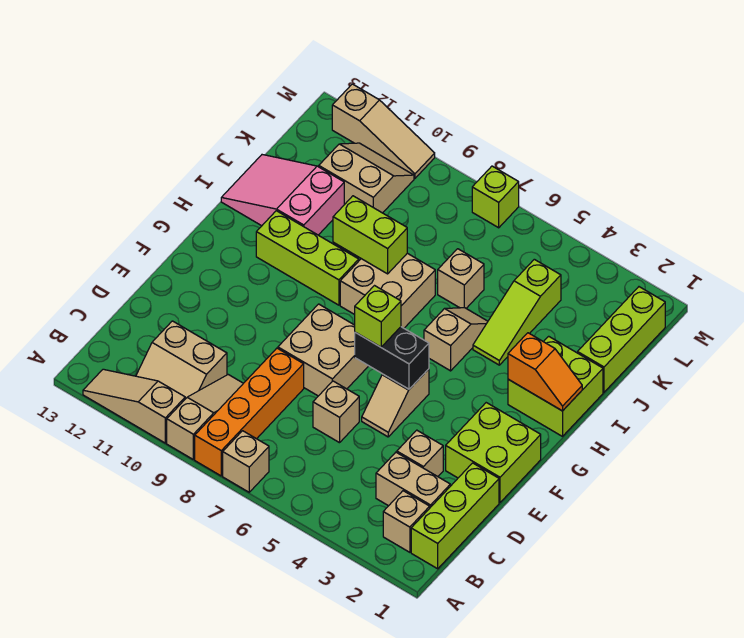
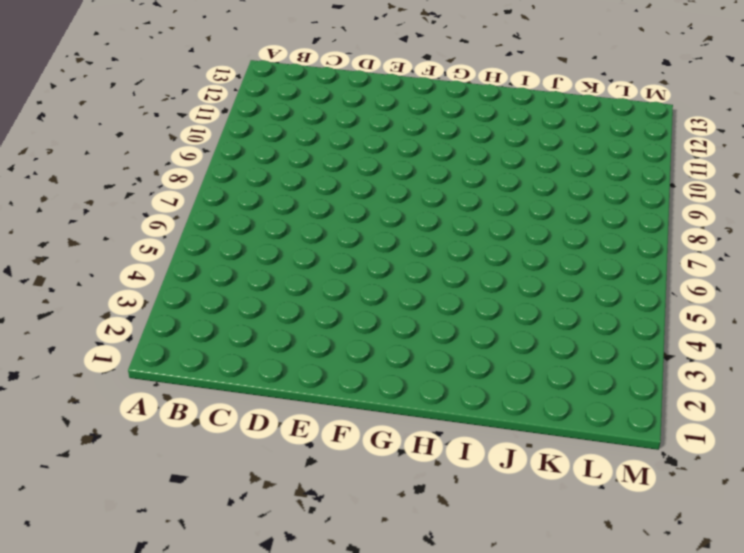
none -> tan brick A7 level 1
none -> orange brick A8:D8 level 1
none -> tan slope A9:C9 level 1 top A

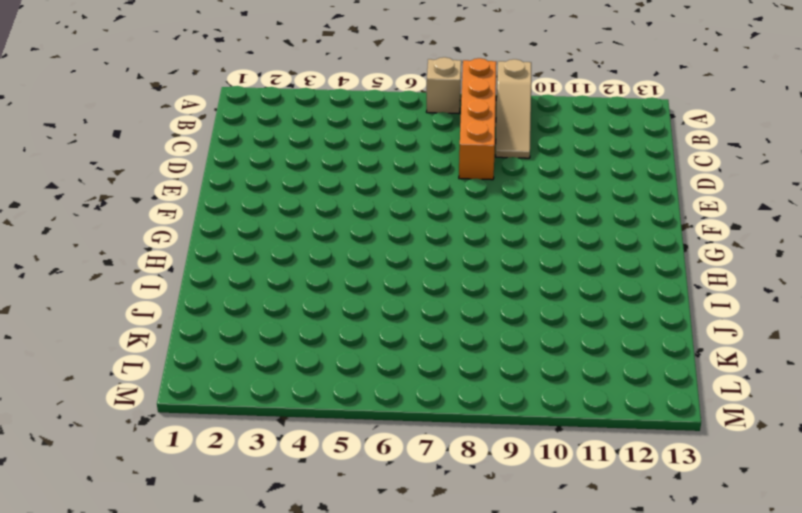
none -> tan slope A10:A12 level 1 top 10
none -> lime brick B1:D1 level 1
none -> tan brick B2 level 1

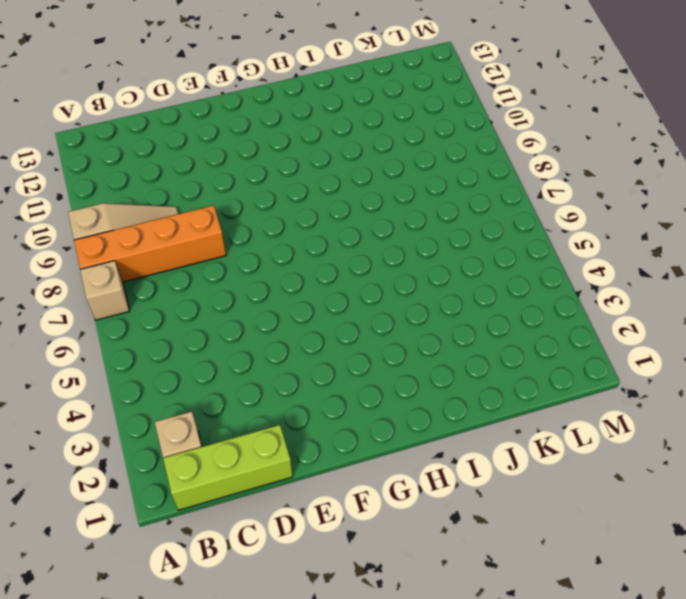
none -> tan slope A10:A12 level 1 top 10
none -> tan slope B10:C11 level 1 top C
none -> tan brick C2:C3 level 1

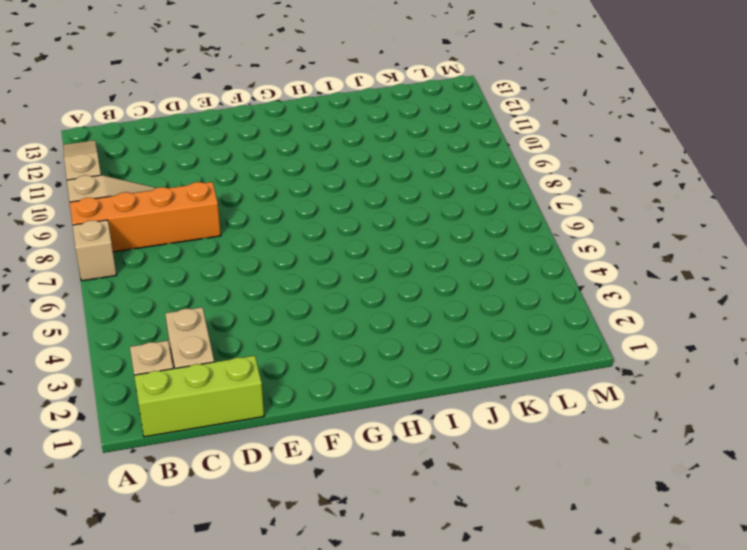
none -> tan slope B10:C11 level 1 top C
none -> tan brick D3 level 1
none -> tan brick D6 level 1

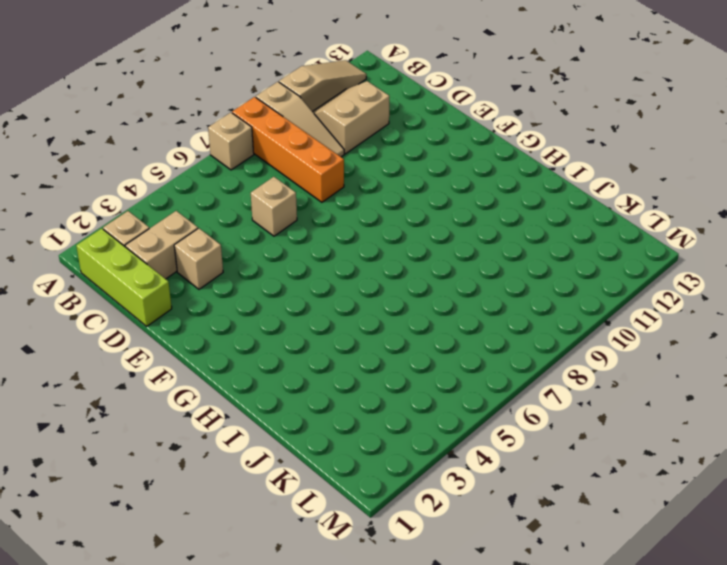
none -> lime brick E1:F2 level 1
none -> tan slope E5:F5 level 1 top F
none -> tan brick E7:F8 level 1

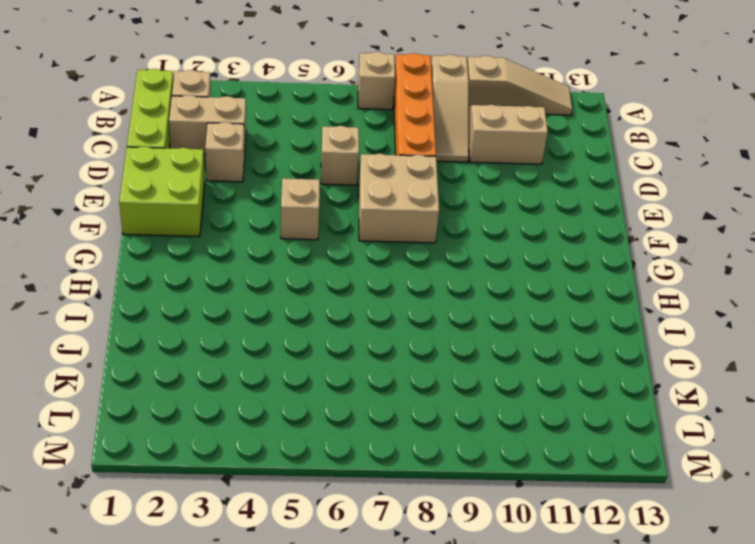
none -> lime brick H1:I2 level 1
none -> tan slope H5:I5 level 1 top H
none -> tan brick H7:I8 level 1

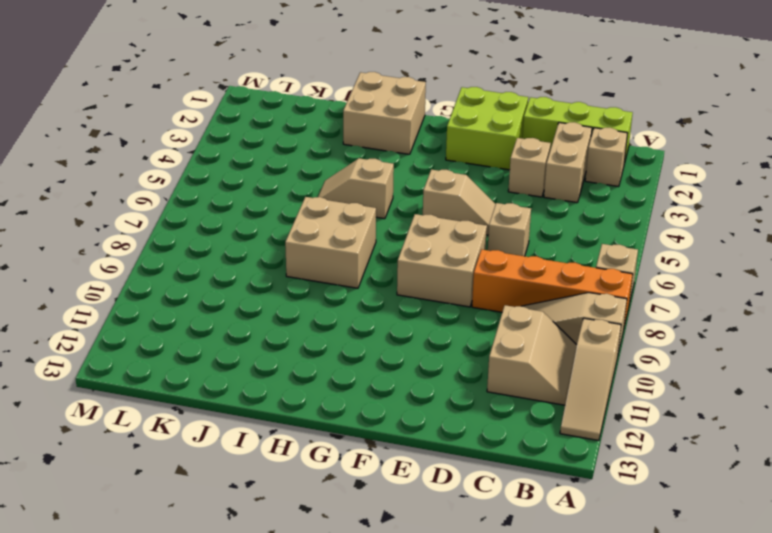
tan brick H1:I2 level 1 -> lime brick H1:I2 level 1
none -> lime brick H9:H11 level 1
none -> lime slope I4:K4 level 1 top K
none -> pink slope I11:J13 level 1 top 11

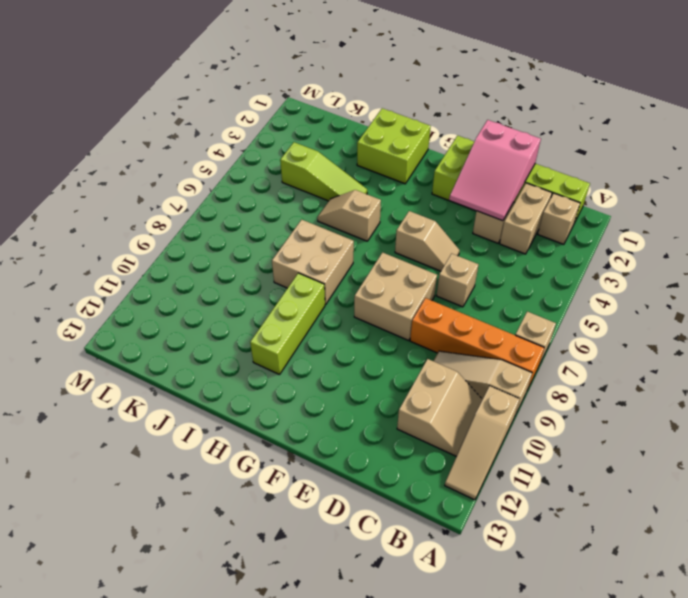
pink slope D1:E3 level 2 top 1 -> pink slope I11:J13 level 1 top 11
none -> lime brick J1:L1 level 1
none -> tan brick J6 level 1
none -> tan slope K10:L11 level 1 top K

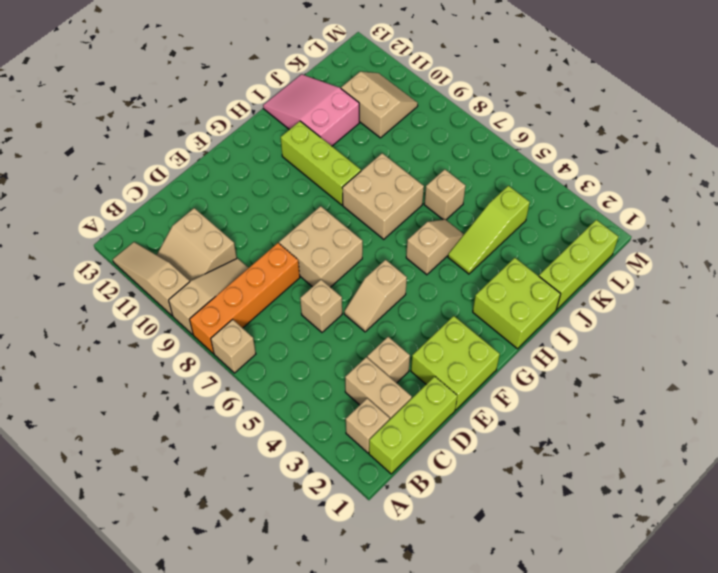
none -> lime brick M7 level 1
none -> tan slope M10:M12 level 1 top 12
none -> black brick F5:F6 level 2

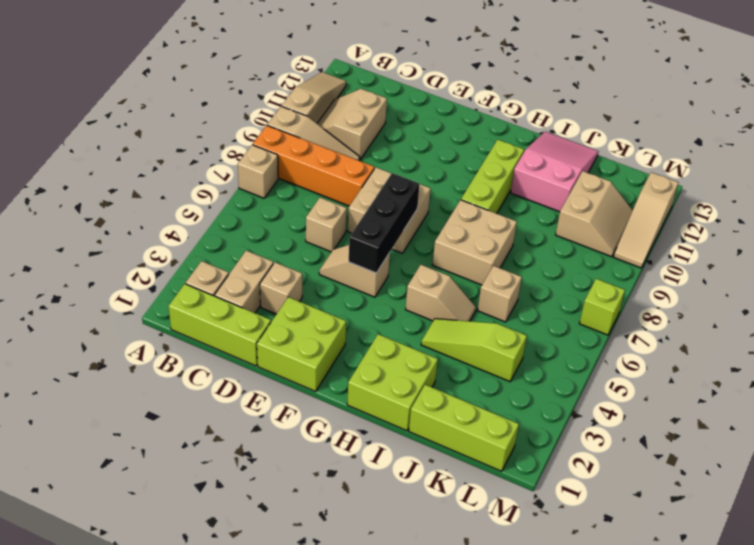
black brick F5:F7 level 2 -> black brick F5:F6 level 2
none -> orange slope H1:H2 level 2 top 2
none -> lime brick I8:I9 level 2
none -> lime brick F6 level 3

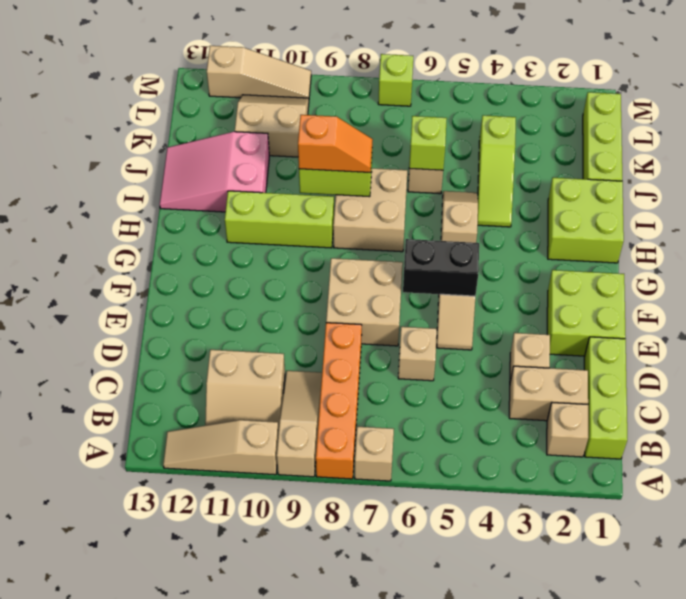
orange slope I8:I9 level 3 top 9 -> orange slope H1:H2 level 2 top 2
lime brick J6 level 2 -> lime brick F6 level 3

